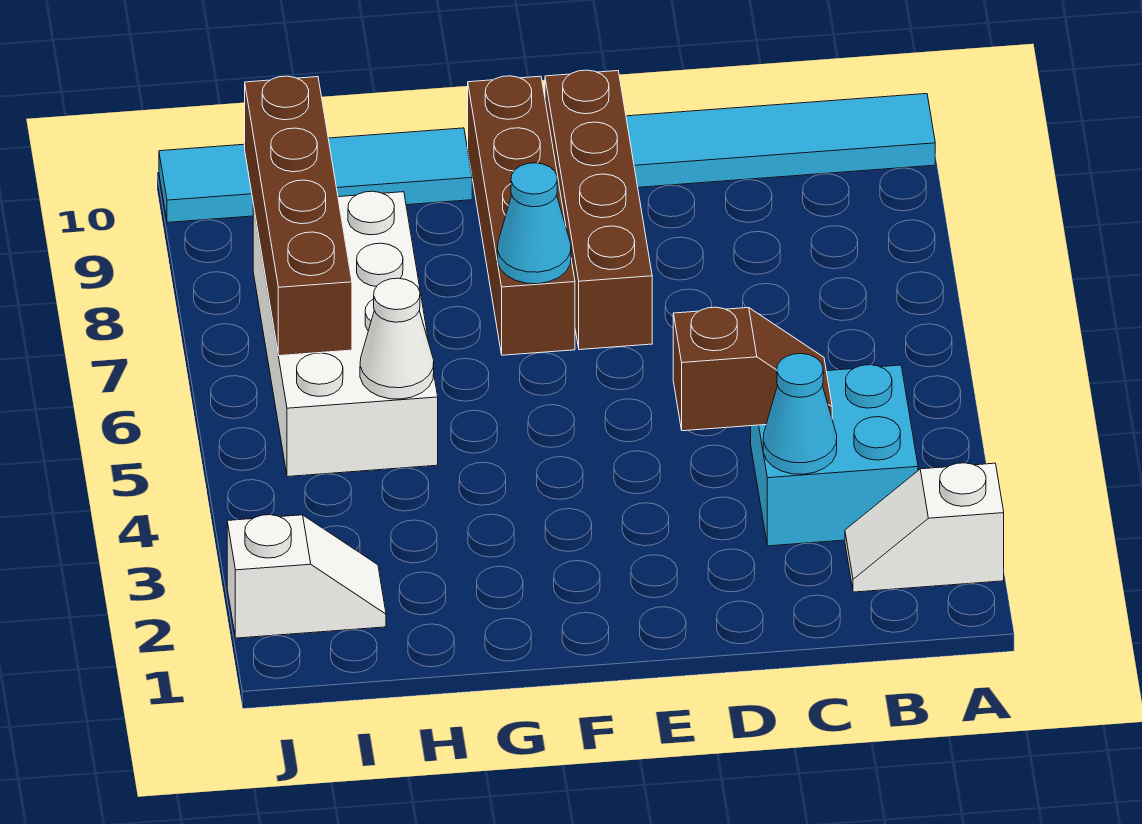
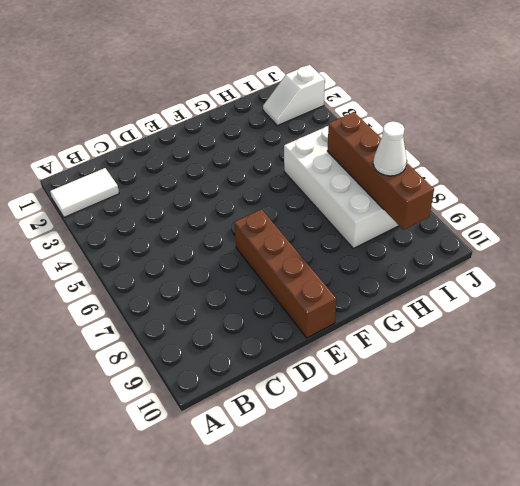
white tile A2:B2 level 1 -> white slope A2:B2 level 1 top A
white cone I8 level 3 -> white cone H5 level 2
none -> cyan tile A10:D10 level 1
none -> cyan brick B3:C4 level 1
none -> brown brick F7:F10 level 1

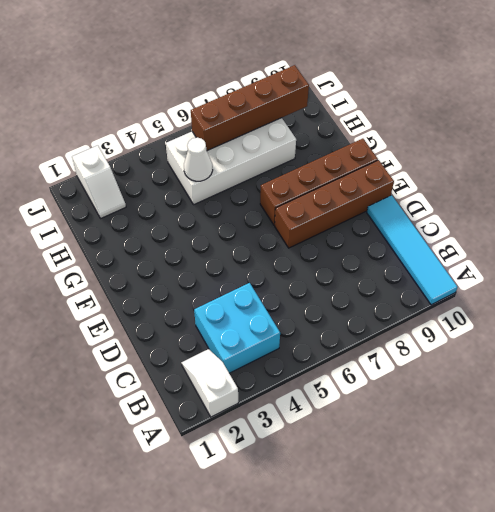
none -> cyan tile G10:J10 level 1
none -> cyan cone C3 level 2
none -> brown slope C4:D4 level 2 top D

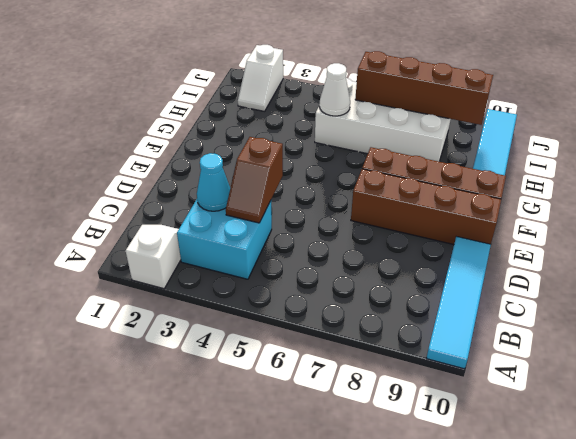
none -> cyan cone F7 level 2

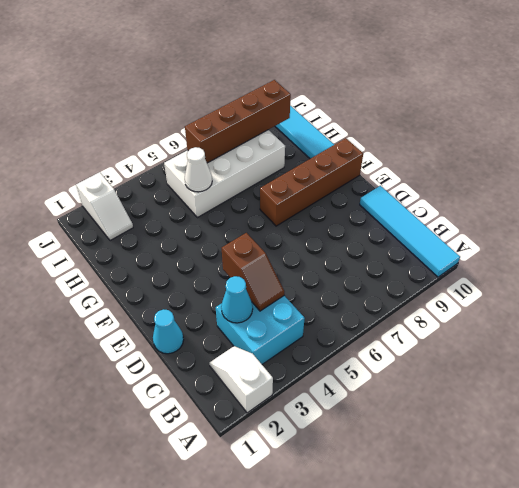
cyan cone D1 level 1 -> cyan cone F7 level 2
none -> brown brick E7:E10 level 1

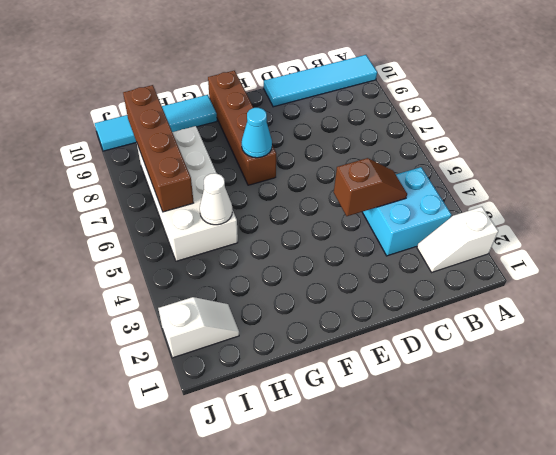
none -> brown brick E7:E10 level 1
none -> cyan cone C3 level 2

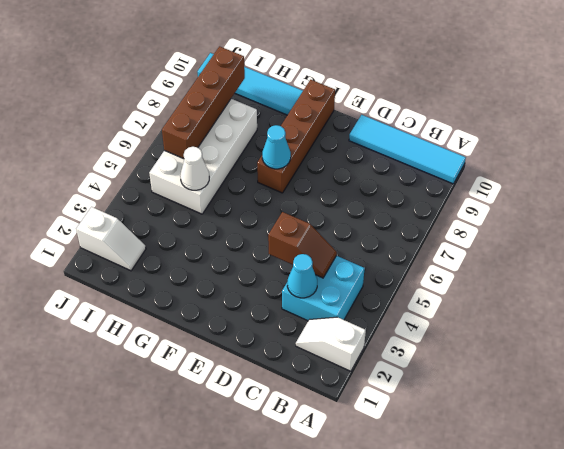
none -> brown brick E7:E10 level 1

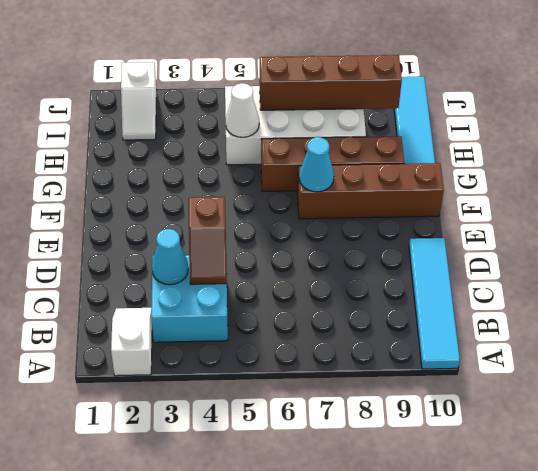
brown brick G6:G9 level 1 -> brown brick E7:E10 level 1

